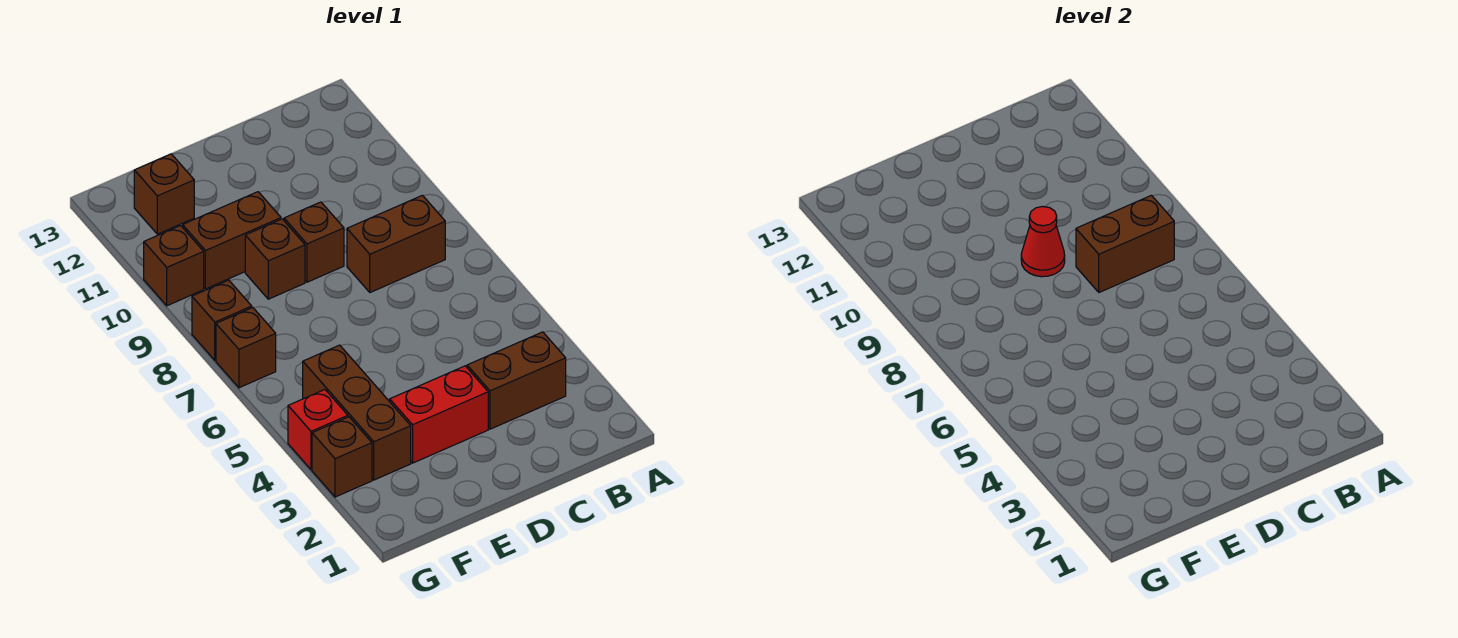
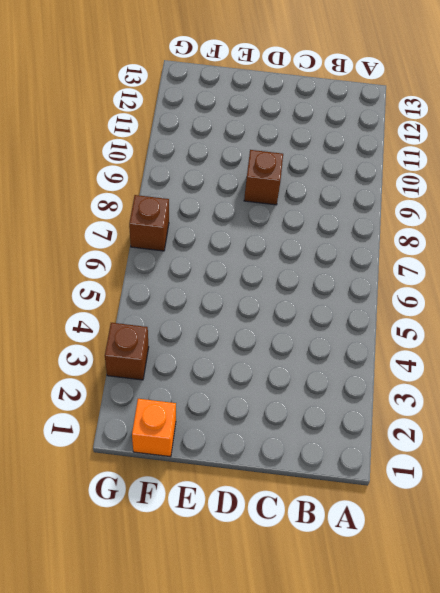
orange brick F1 level 1 -> none
none -> brown brick B3:C3 level 1
none -> brown brick B8:C8 level 1
none -> red brick D3:E3 level 1

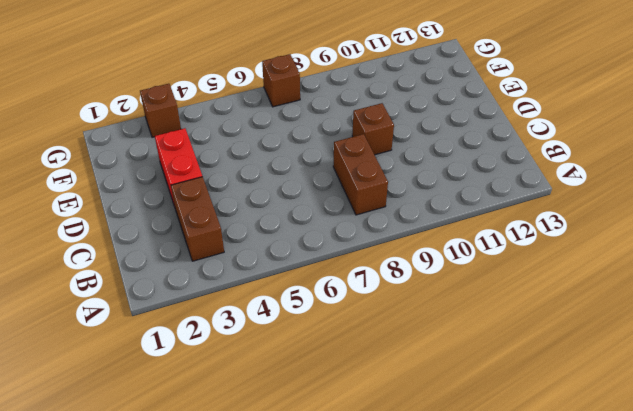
none -> brown brick E9 level 1
none -> brown brick E10:F10 level 1
none -> brown brick F3:F5 level 1

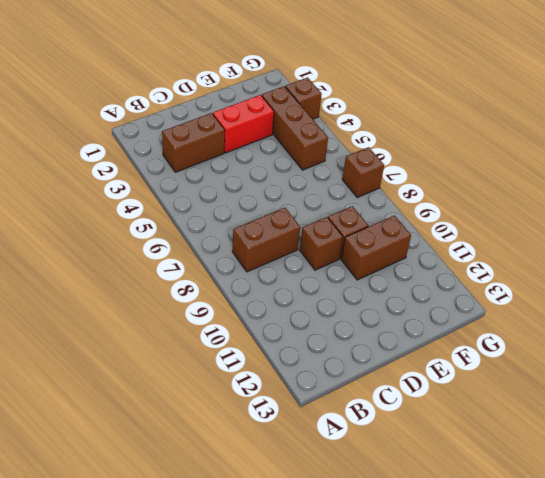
none -> brown brick F12 level 1
none -> red brick G4 level 1
none -> brown brick G8 level 1

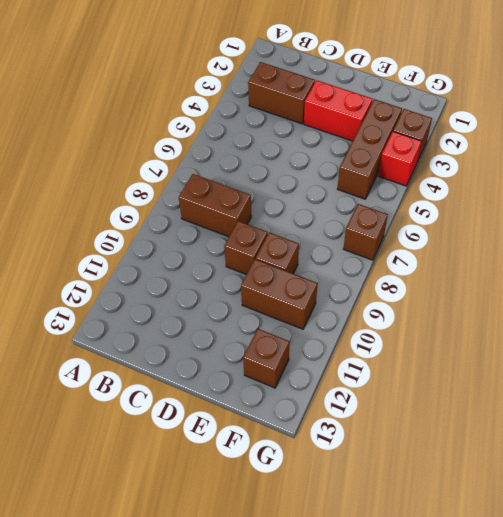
none -> brown brick G8 level 1
none -> brown brick G10 level 1
none -> brown brick B8:C8 level 2

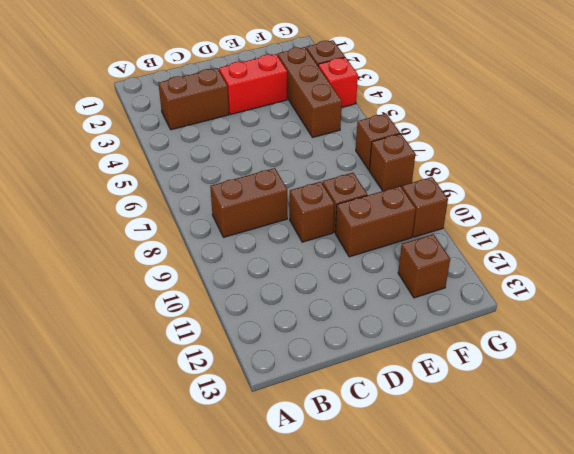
none -> brown brick B8:C8 level 2
none -> red cone D9 level 2

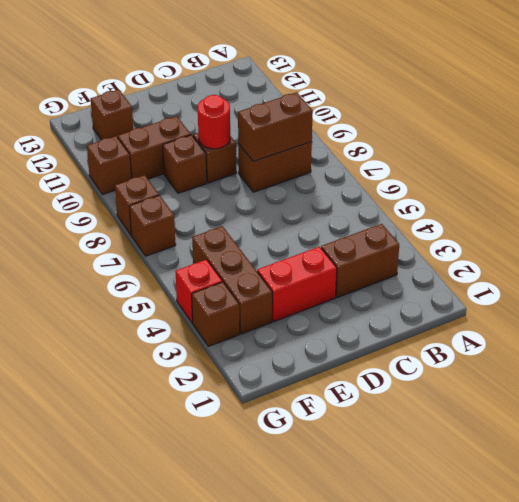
red round brick D9 level 2 -> red cone D9 level 2

